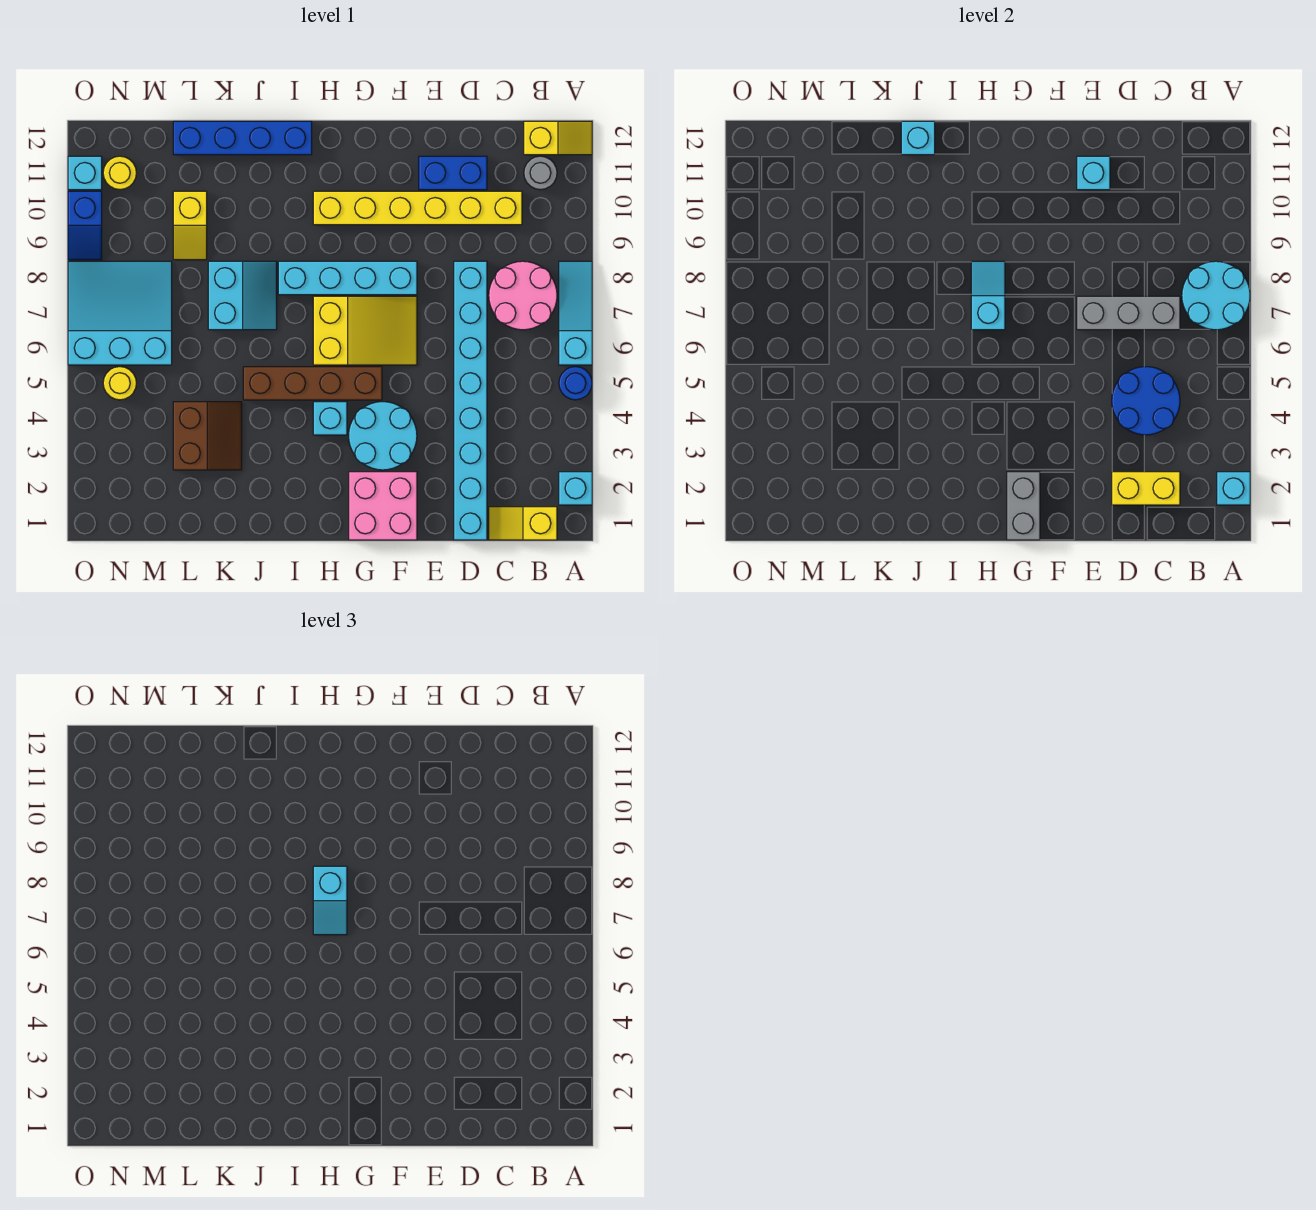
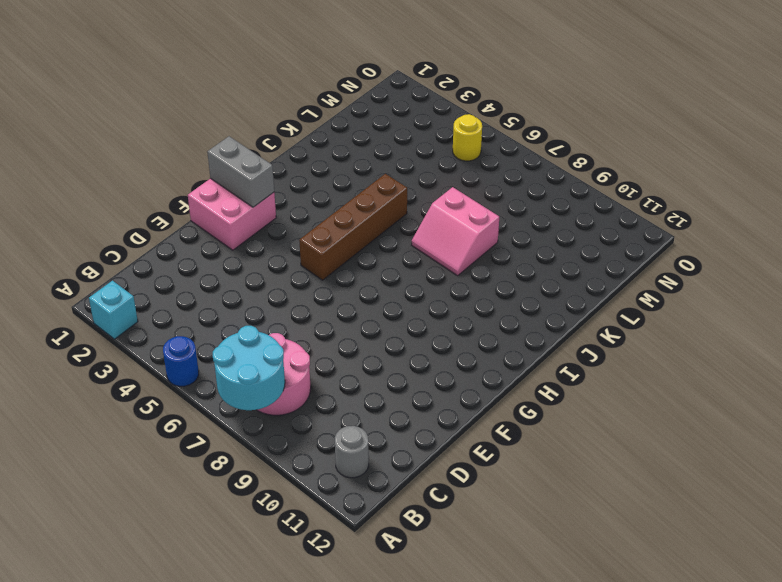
pink slope J7:K8 level 1 top K -> cyan slope J7:K8 level 1 top K
none -> cyan slope A6:A8 level 1 top 6
none -> yellow slope A12:B12 level 1 top B
none -> yellow slope B1:C1 level 1 top B
none -> yellow brick C10:H10 level 1

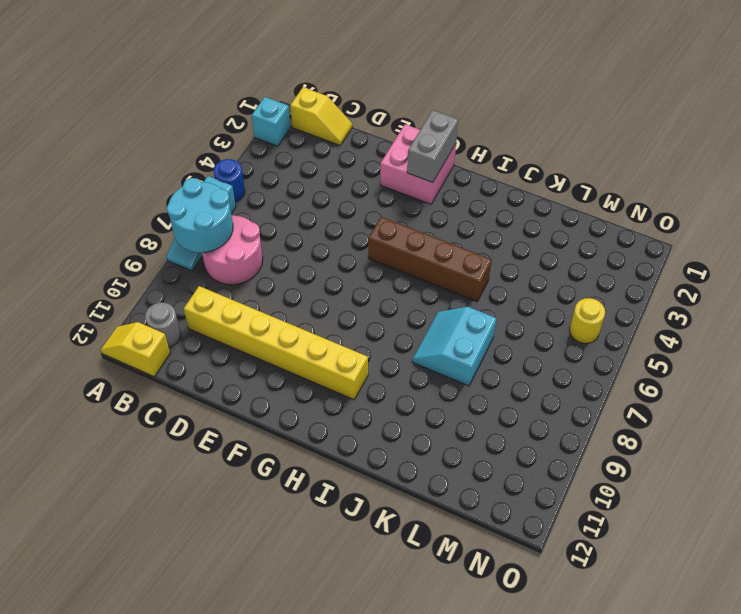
none -> cyan brick D1:D8 level 1
none -> blue brick D11:E11 level 1
none -> cyan round brick F3:G4 level 1
none -> yellow slope F6:H7 level 1 top H

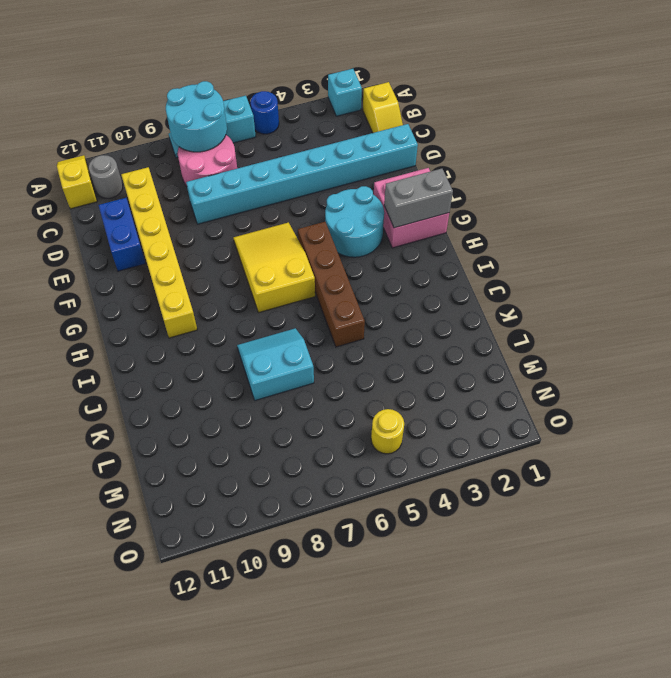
none -> cyan brick F8:I8 level 1
none -> cyan brick H4 level 1
none -> blue brick I12:L12 level 1
none -> brown slope K3:L4 level 1 top L

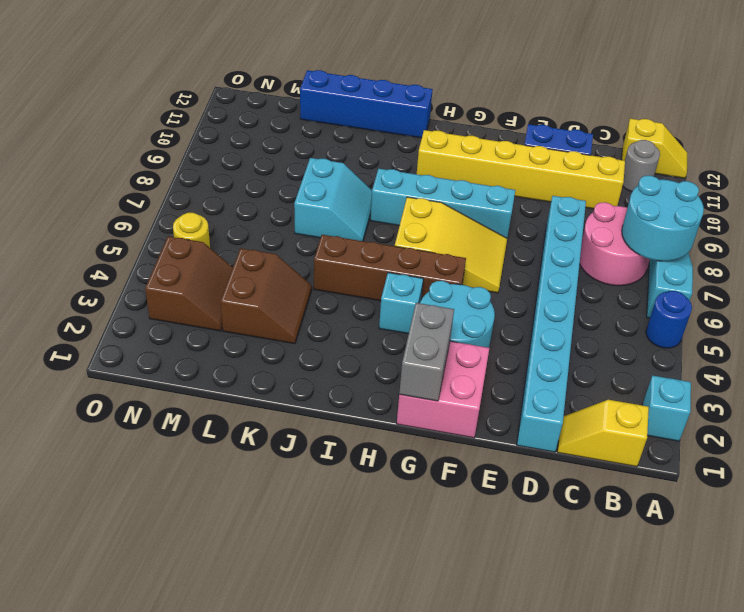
brown slope M3:N4 level 1 top N -> none
none -> yellow slope L9:L10 level 1 top 10
none -> cyan slope M6:O8 level 1 top 6
none -> yellow round brick N11 level 1
none -> blue slope O9:O10 level 1 top 10

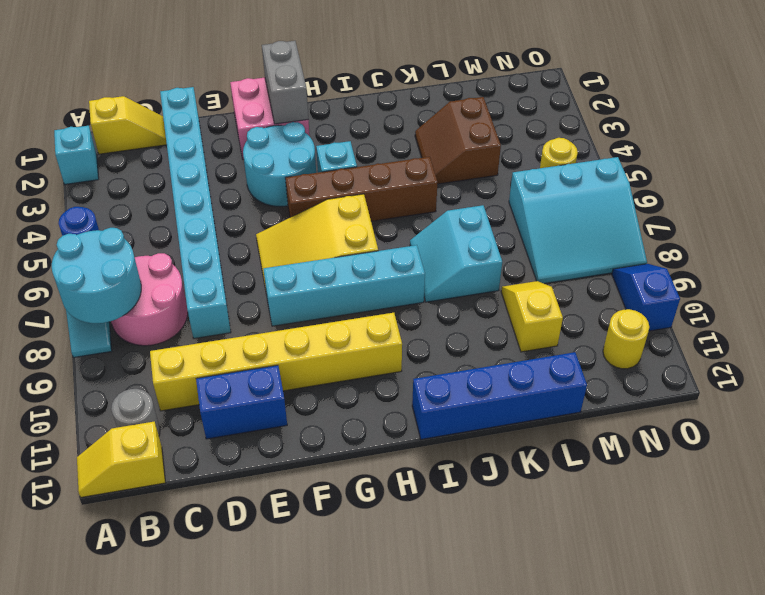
none -> cyan brick O11 level 1
none -> cyan brick A2 level 2
none -> yellow brick C2:D2 level 2
none -> blue round brick C4:D5 level 2

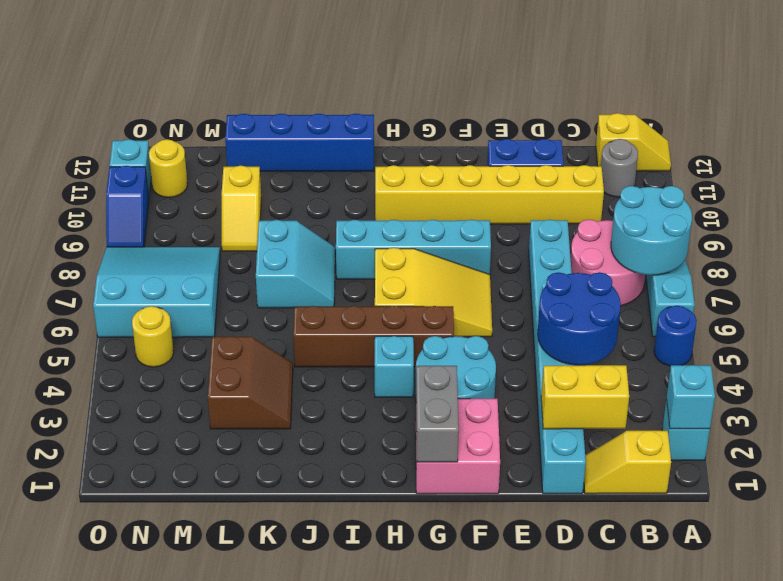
none -> grey brick C7:E7 level 2
none -> cyan brick E11 level 2
none -> cyan slope H7:H8 level 2 top 7
none -> cyan brick J12 level 2

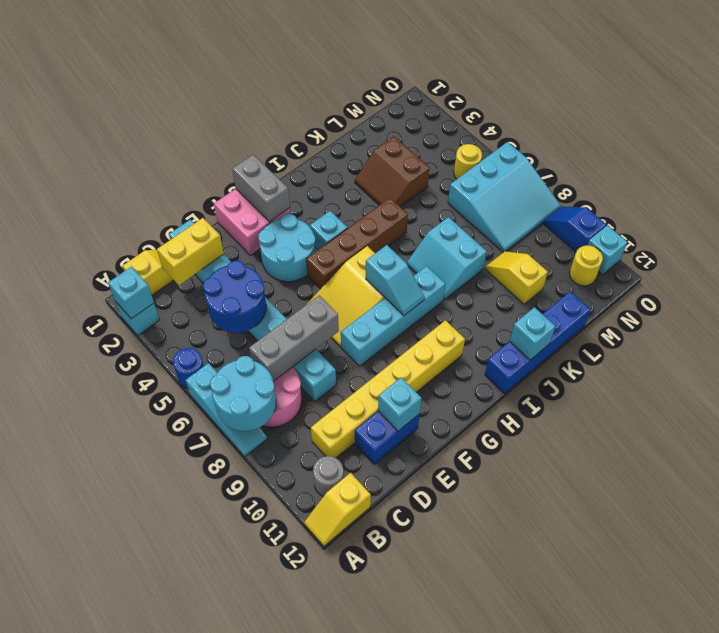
none -> cyan slope H7:H8 level 3 top 8

